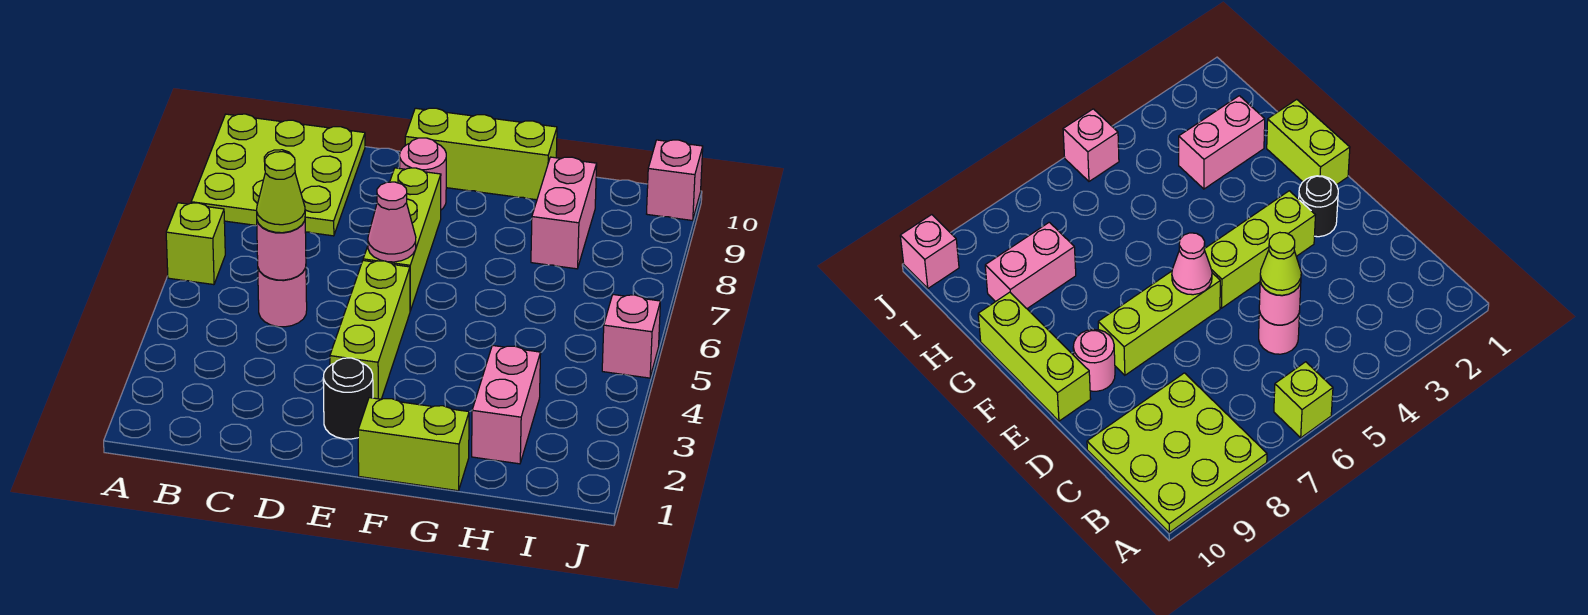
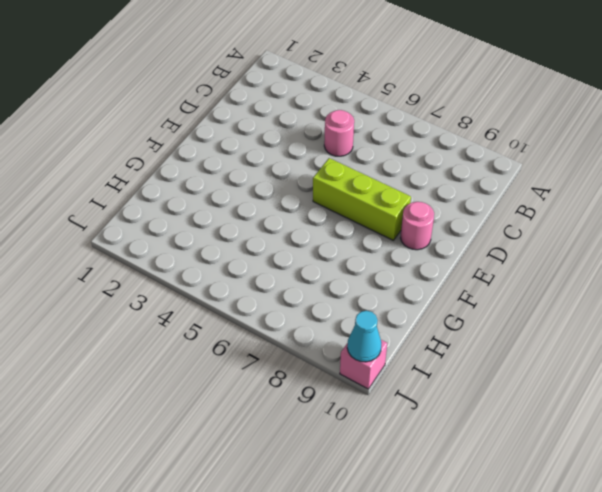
cyan cone J10 level 2 -> none
none -> lime brick A6 level 1
none -> lime plate A8:C10 level 1
none -> black round brick E2 level 1

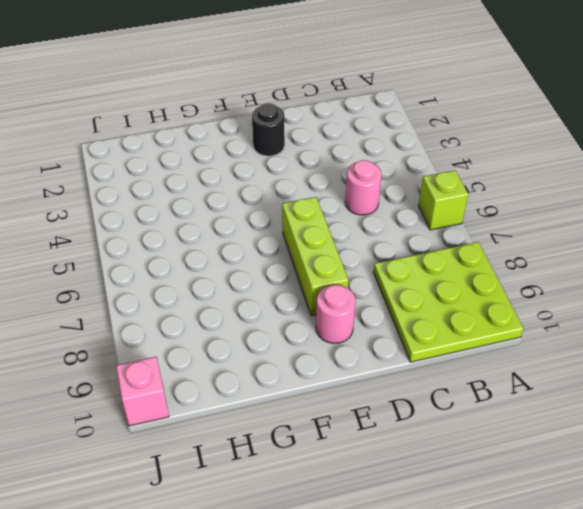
none -> lime brick E3:E5 level 1
none -> lime brick E10:G10 level 1
none -> lime brick F1:G1 level 1

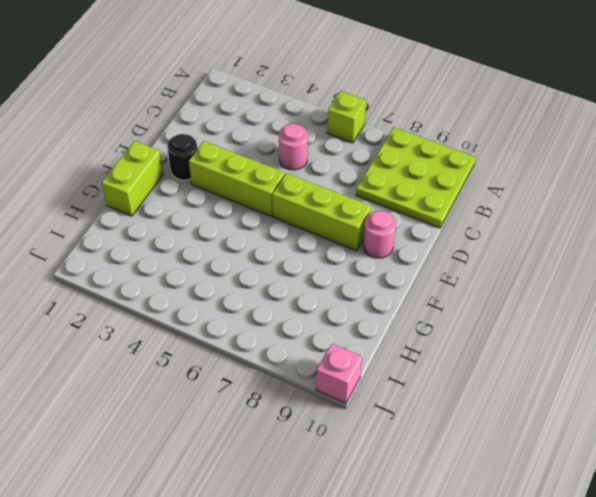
none -> lime brick E10:G10 level 1
none -> pink brick H2:H3 level 1
none -> pink brick H8:H9 level 1

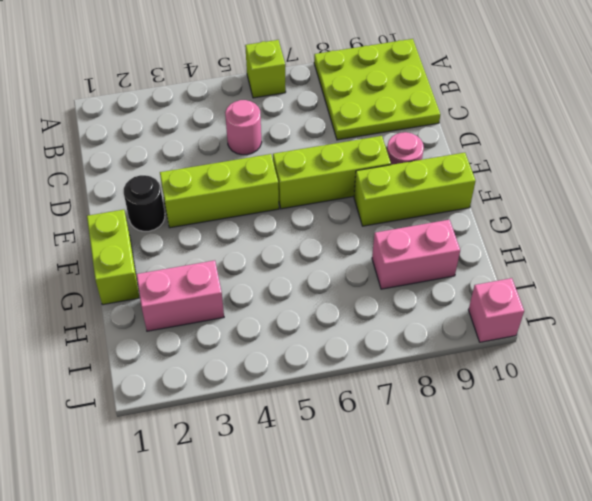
lime brick F8:F10 level 1 -> lime brick E10:G10 level 1
none -> pink brick J5 level 1
none -> pink round brick C5 level 2
none -> pink cone E6 level 2

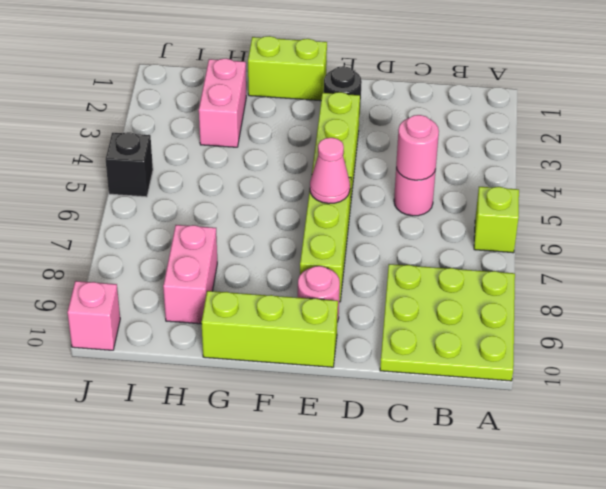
black brick J5 level 1 -> pink brick J5 level 1
none -> lime cone C5 level 3

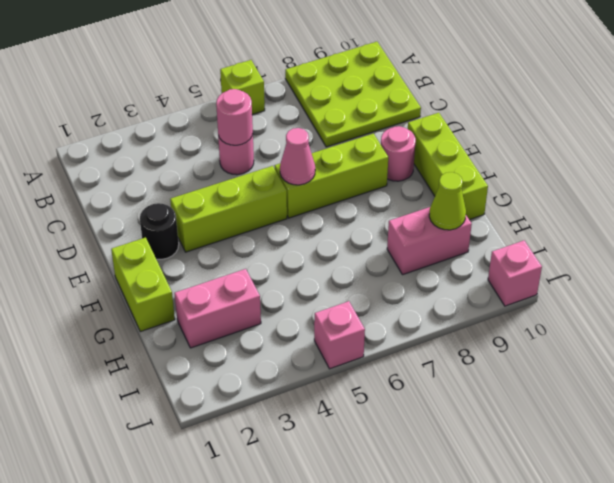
lime cone H9 level 2 -> lime cone C5 level 3

